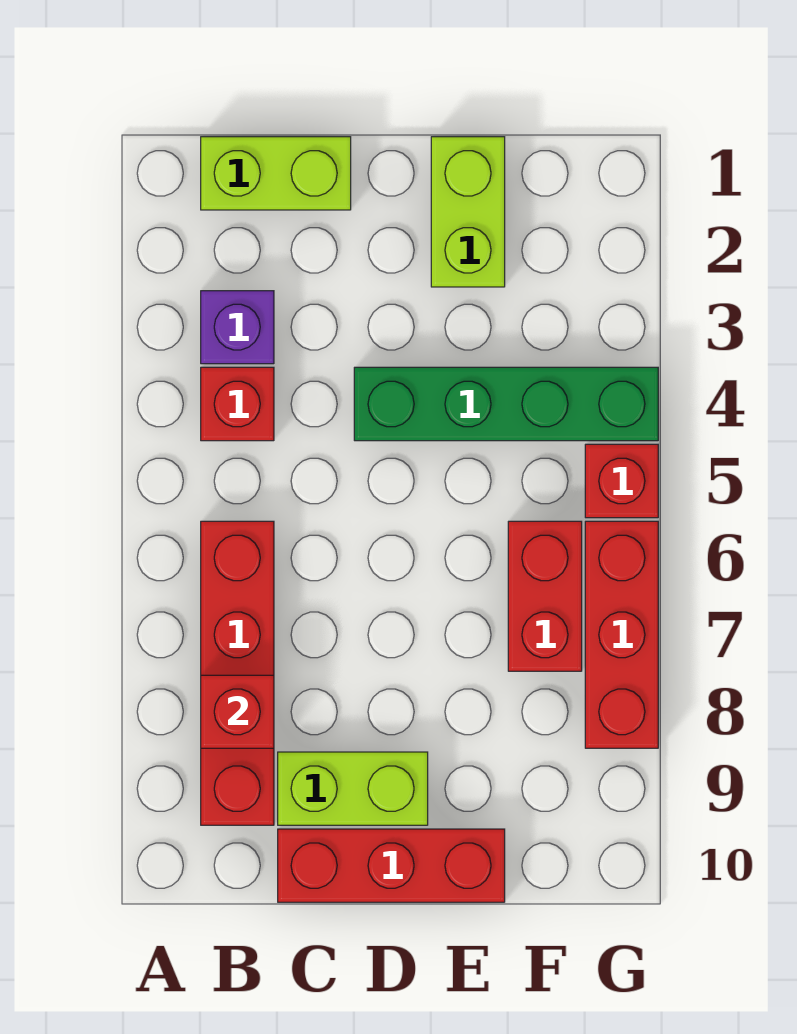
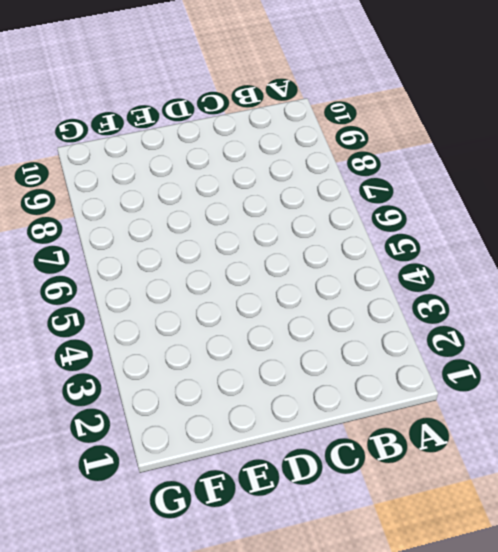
none -> lime brick B1:C1 level 1
none -> purple brick B3 level 1
none -> red brick B4 level 1

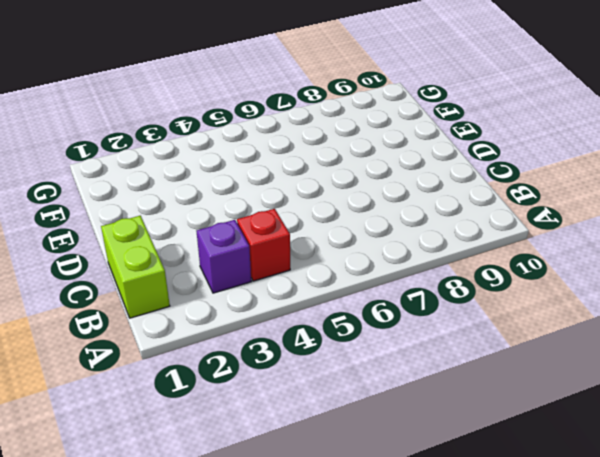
none -> red brick B6:B9 level 1
none -> lime brick C9:D9 level 1
none -> red brick C10:E10 level 1

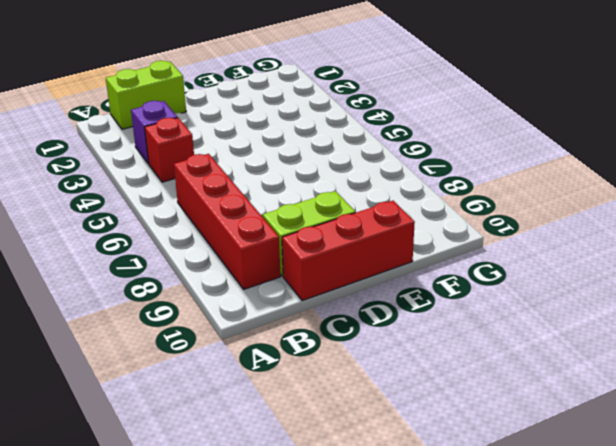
none -> green brick D4:G4 level 1
none -> lime brick E1:E2 level 1
none -> red brick F6:F7 level 1

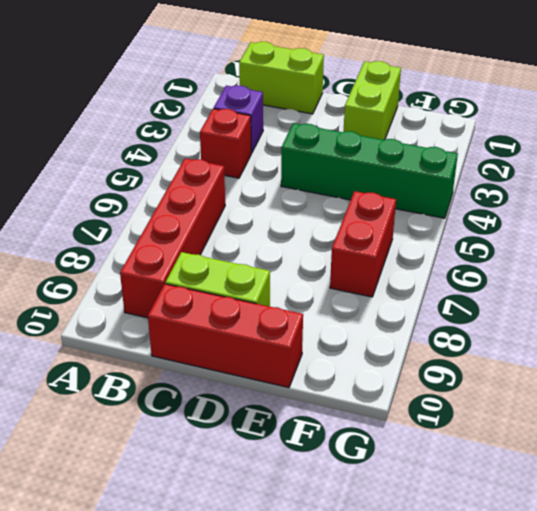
none -> red brick G5 level 1
none -> red brick G6:G8 level 1
none -> red brick B8 level 2

